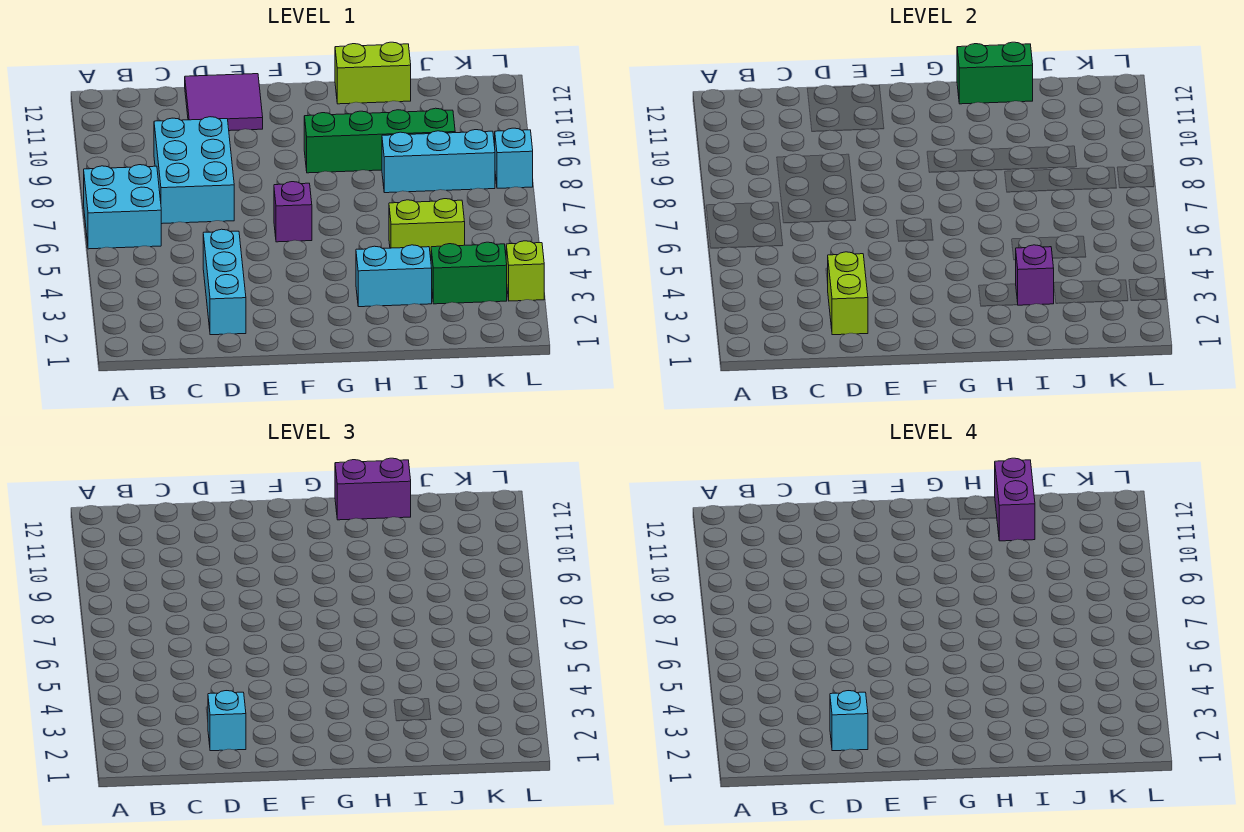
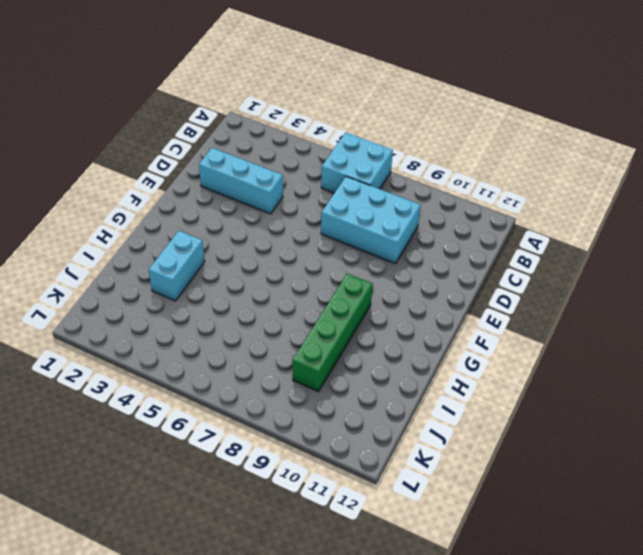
none -> purple tile D11:E12 level 1
none -> purple brick F6 level 1
none -> lime brick H12:I12 level 1

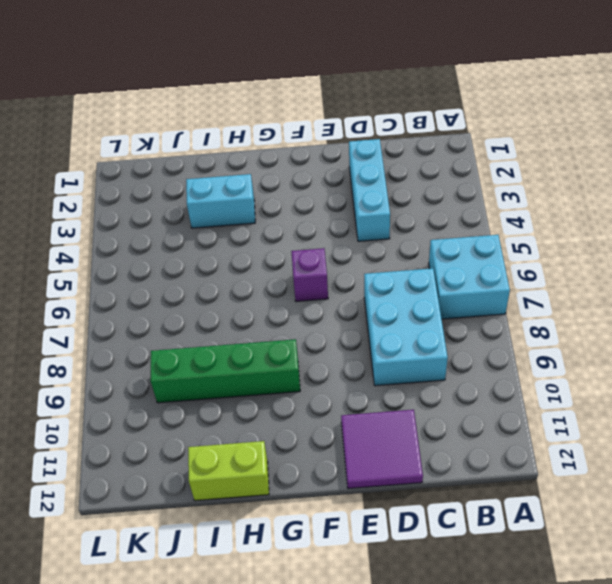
none -> lime brick I5:J5 level 1
none -> cyan brick I8:K8 level 1
none -> green brick J3:K3 level 1

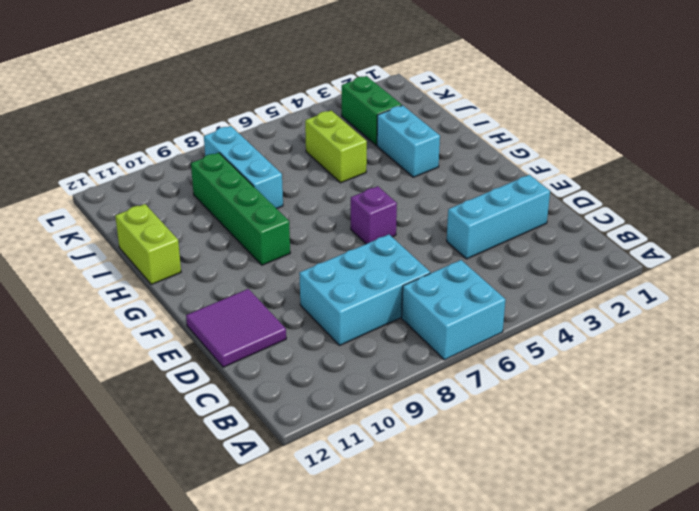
none -> lime brick L3 level 1
none -> cyan brick L8 level 1
none -> lime brick D2:D3 level 2

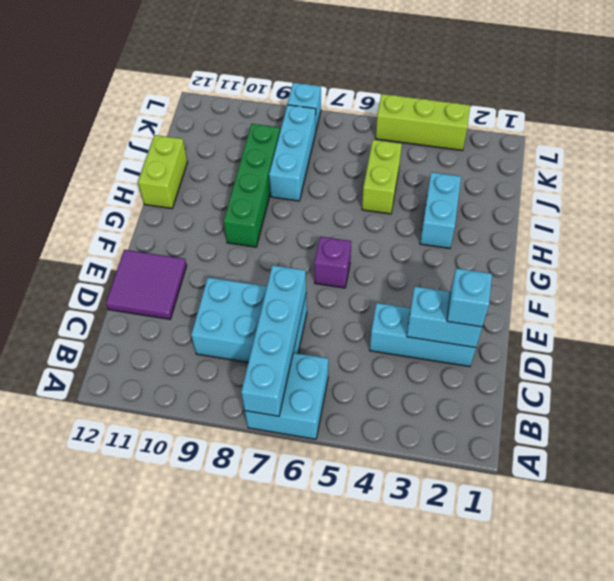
cyan brick A7:D7 level 2 -> none
cyan brick D2:D3 level 2 -> lime brick D2:D3 level 2
lime brick L3:L5 level 1 -> lime brick L3 level 1
none -> green brick J3:K3 level 1
none -> green brick H12:I12 level 2
none -> purple brick I3 level 2

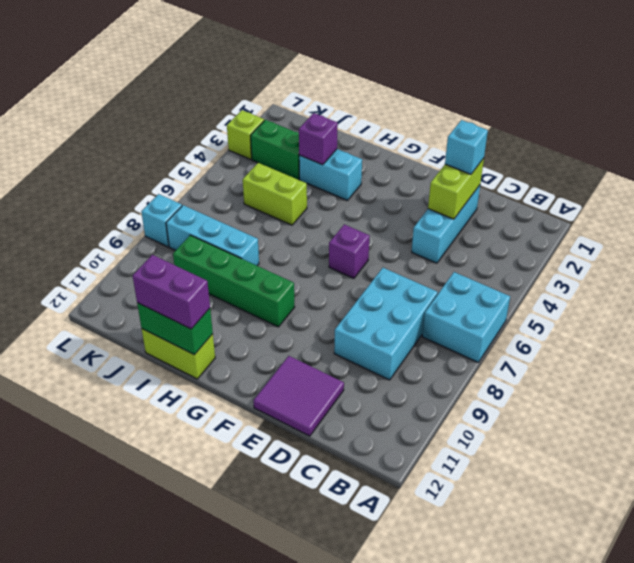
none -> cyan brick D2 level 4
none -> purple brick I11:I12 level 4

